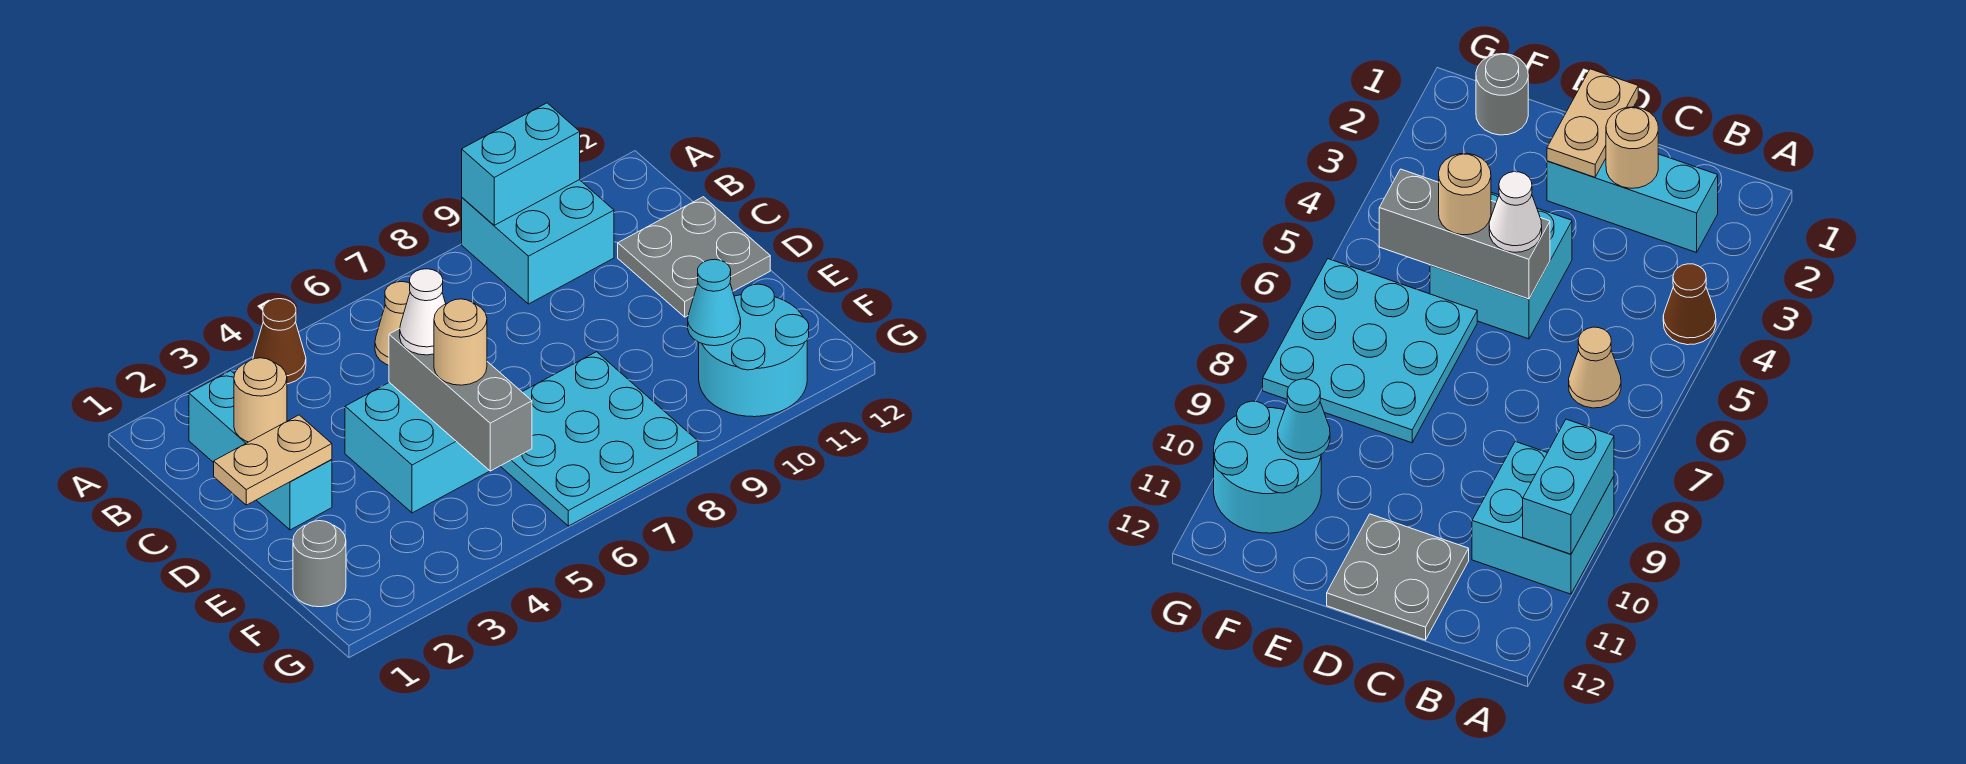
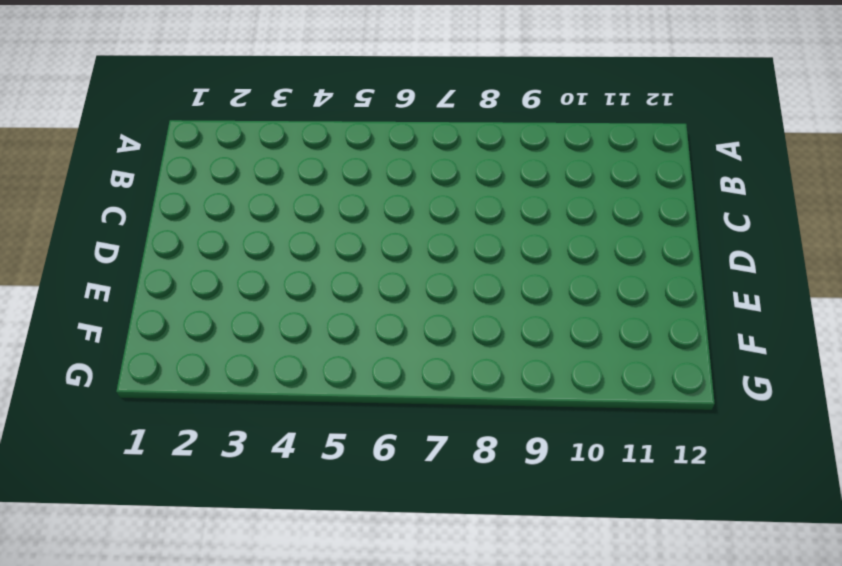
none -> brown cone A4 level 1
none -> cyan brick A9:B10 level 1
none -> cyan brick B2:D2 level 1

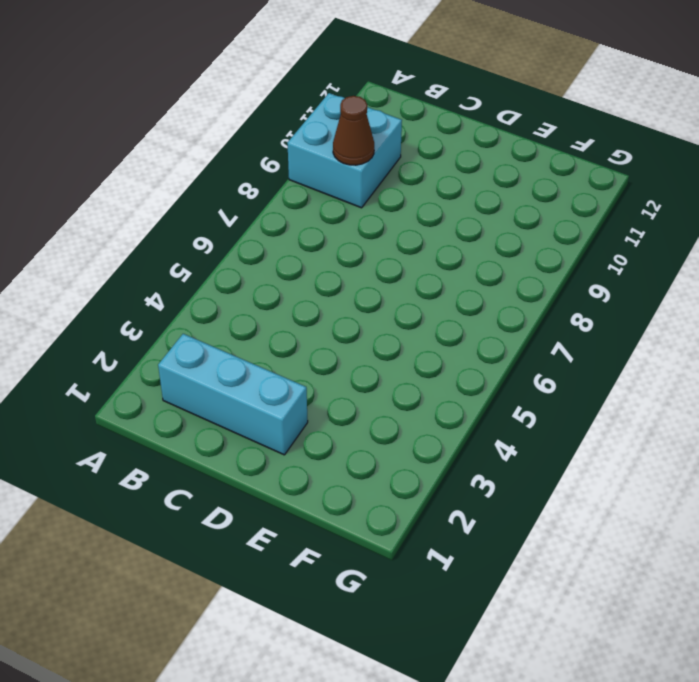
brown cone B9 level 2 -> brown cone A4 level 1
none -> tan cone B6 level 1
none -> grey plate C11:D12 level 1
none -> cyan brick D4:E5 level 1

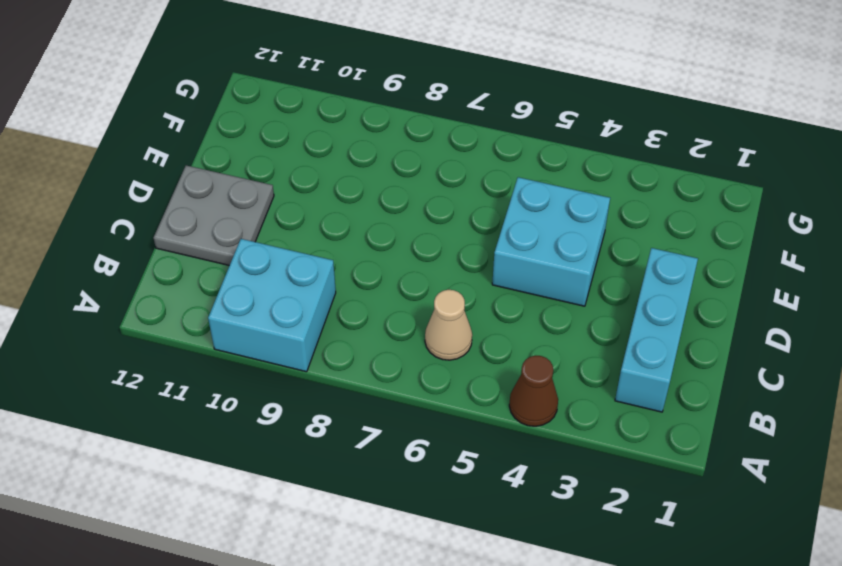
none -> cyan plate E6:G8 level 1
none -> grey round brick F1 level 1
none -> cyan round brick F10:G11 level 1

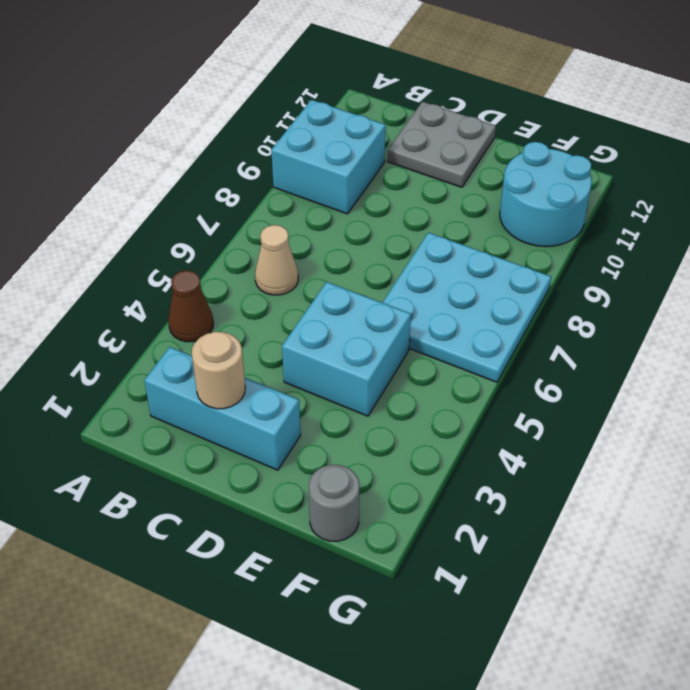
none -> cyan brick A9:A10 level 2
none -> tan plate D1:D2 level 2
none -> grey brick D5:F5 level 2

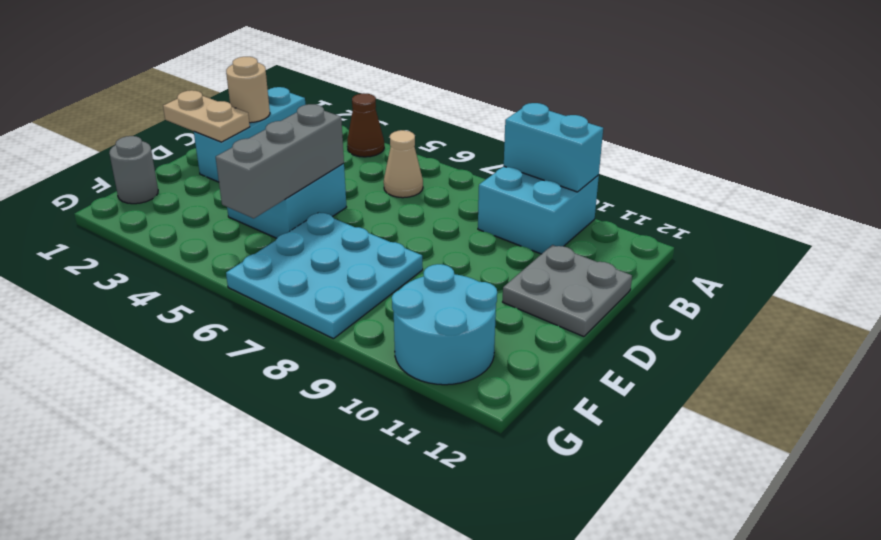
none -> cyan cone F10 level 2
none -> white cone D5 level 3
none -> tan round brick E5 level 3

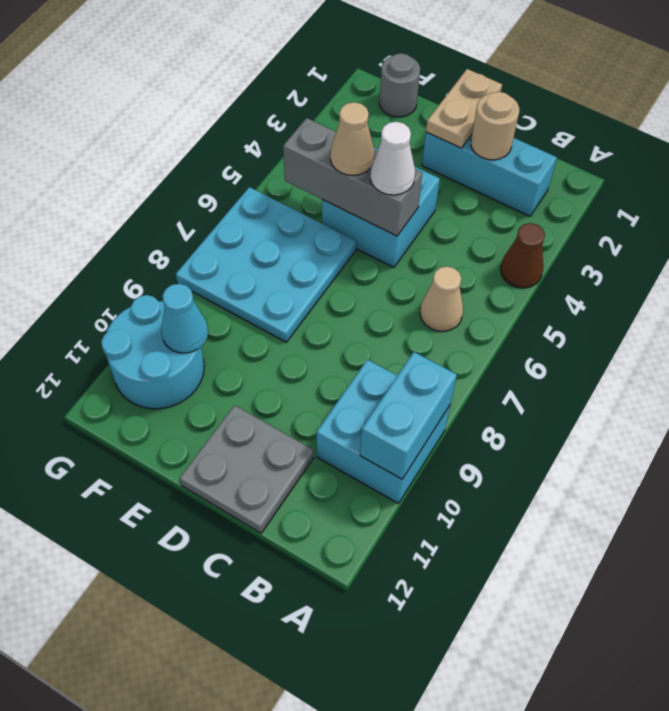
tan cone E5 level 3 -> tan round brick E5 level 3

